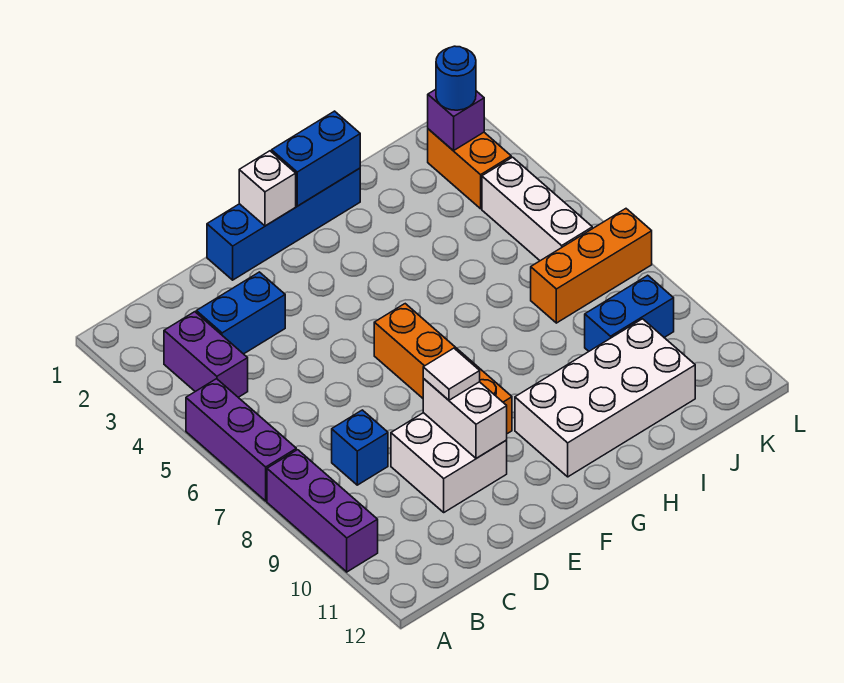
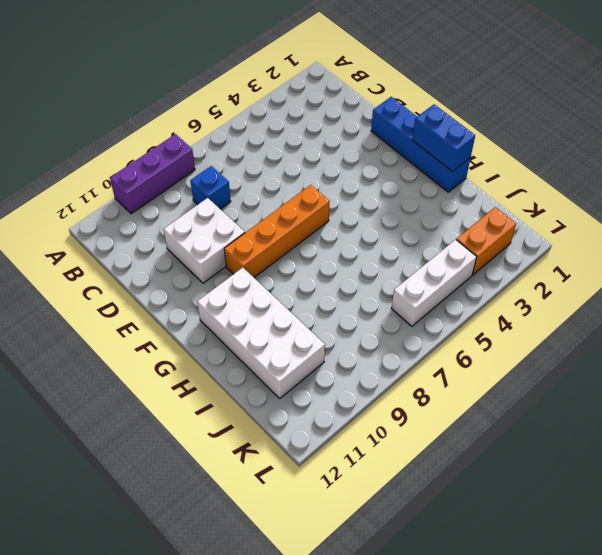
none -> purple brick A5:A7 level 1
none -> purple brick B3:B4 level 1
none -> blue brick C3:D3 level 1

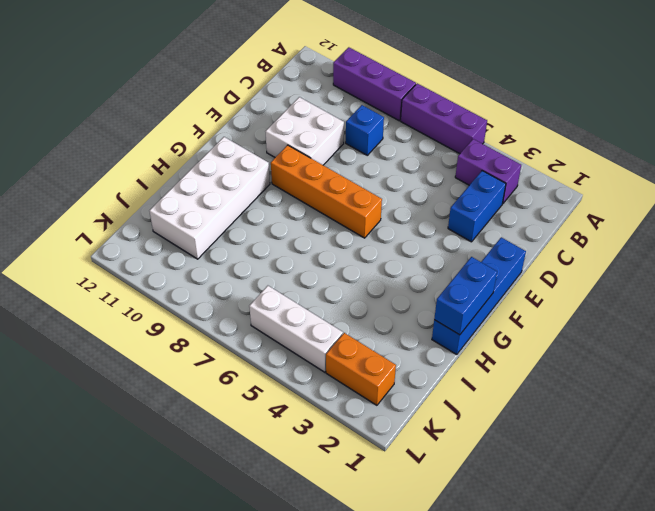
none -> orange brick J7:L7 level 1
none -> blue brick J9:K9 level 1
none -> white brick E9:E10 level 2

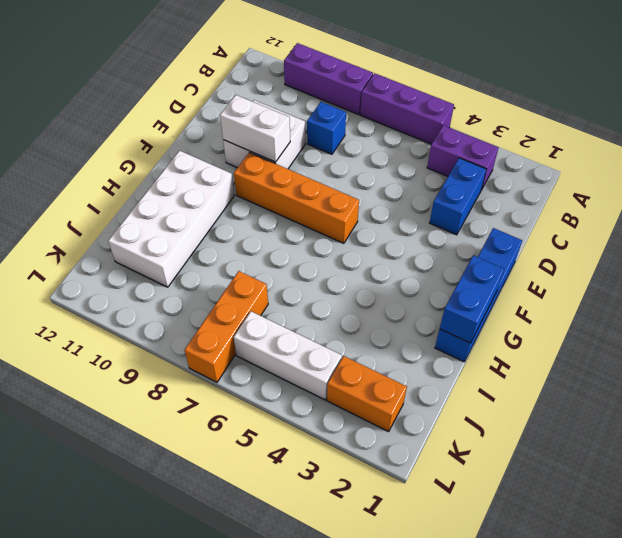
none -> blue brick J9:K9 level 1
none -> white brick F1 level 2
none -> purple brick K2 level 2

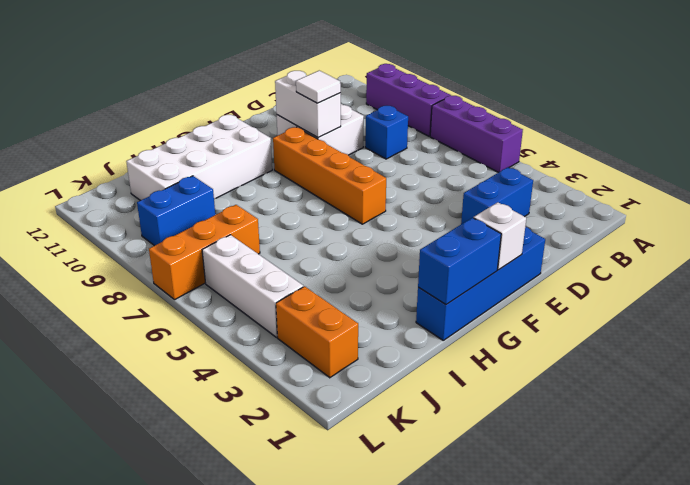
none -> purple brick B3:B4 level 1
none -> purple brick K2 level 2
none -> blue round brick K2 level 3

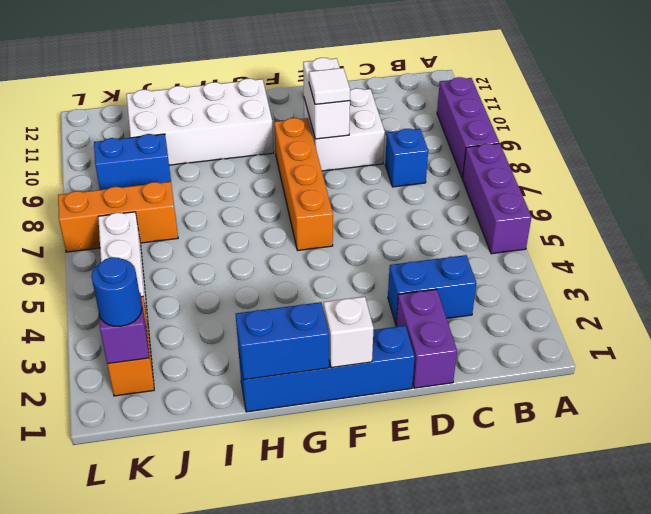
purple brick D1:D2 level 1 -> purple brick B3:B4 level 1

